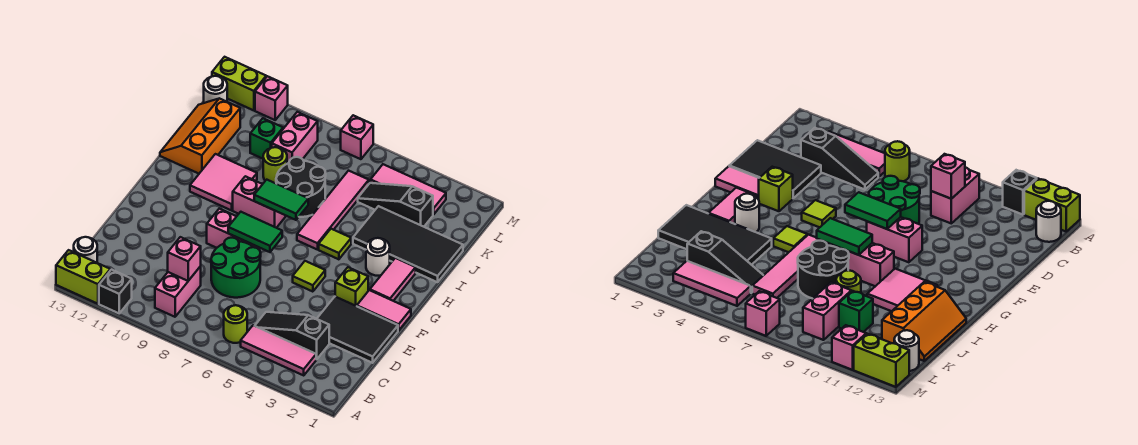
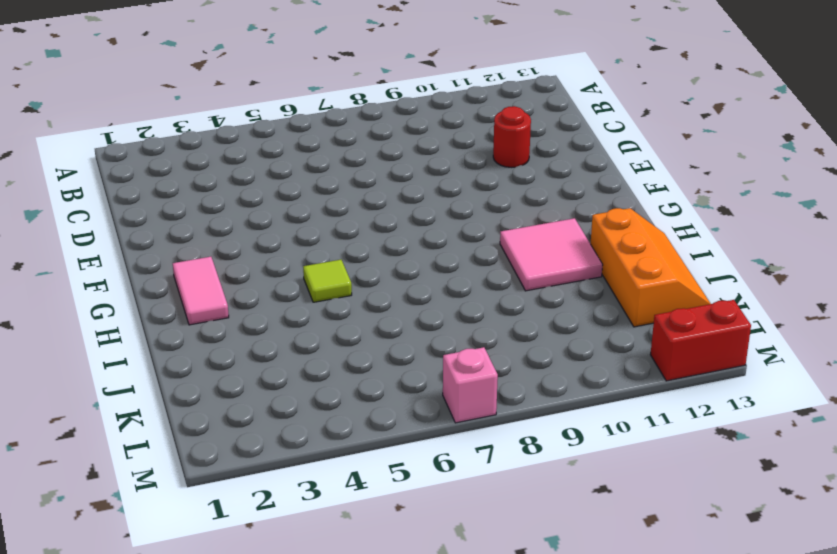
red round brick D11 level 1 -> none
red brick M12:M13 level 1 -> lime brick M12:M13 level 1
none -> black brick A11 level 1
none -> lime brick A12:A13 level 1
none -> pink tile B3:B5 level 1
none -> lime round brick B6 level 1

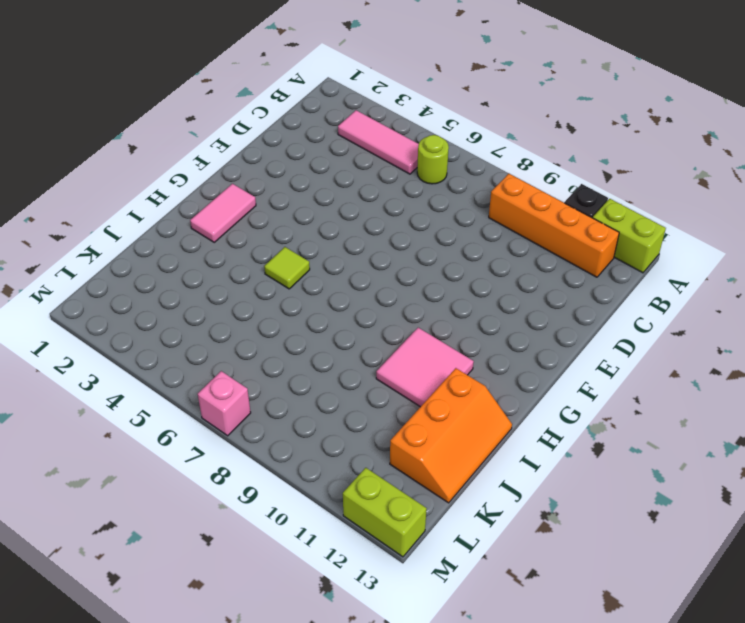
orange brick B9:B12 level 1 -> pink brick B9:C9 level 1
none -> white round brick B13 level 1
none -> black slope C3:C5 level 1 top 3
none -> black tile D1:E3 level 1
none -> green round brick D7:E8 level 1

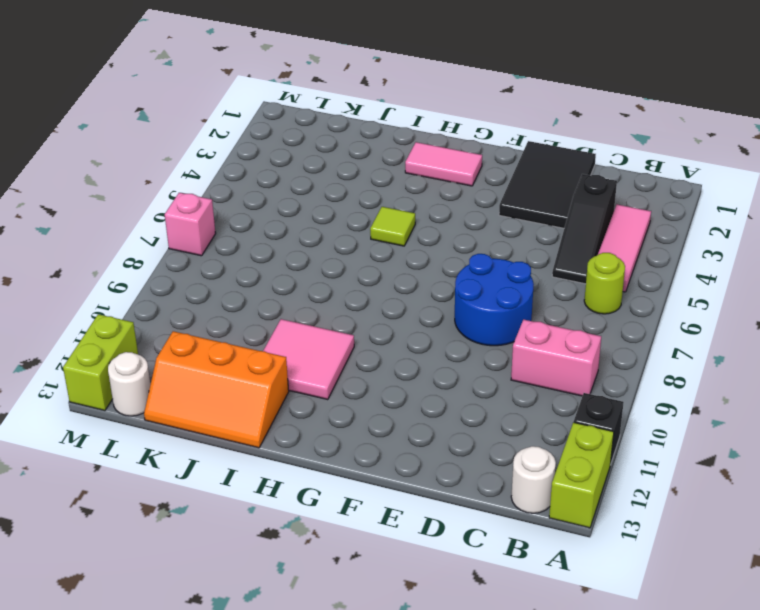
blue round brick D7:E8 level 1 -> green round brick D7:E8 level 1
none -> pink tile F1:F2 level 1
none -> lime brick F3 level 1
none -> lime tile F5 level 1
none -> pink brick F8:F9 level 1

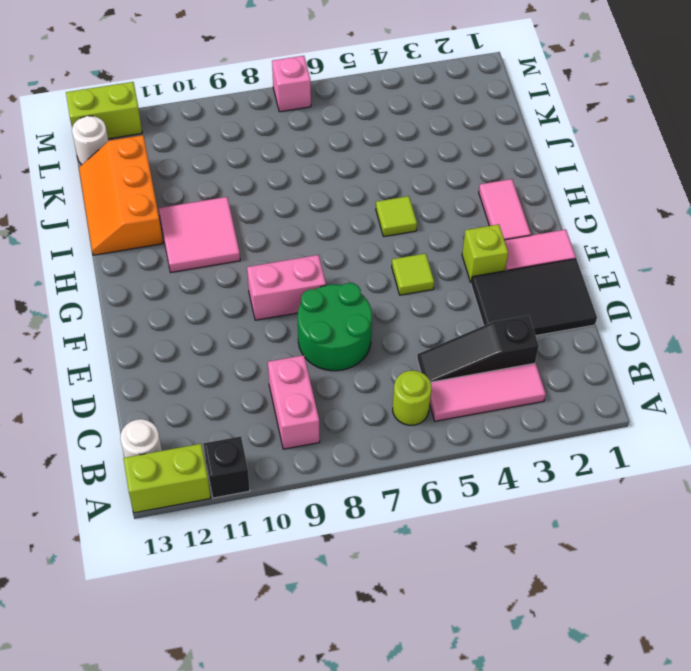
none -> white round brick H3 level 1
none -> pink tile H6:K6 level 1
none -> pink brick H8:H9 level 1
none -> black tile I1:J4 level 1

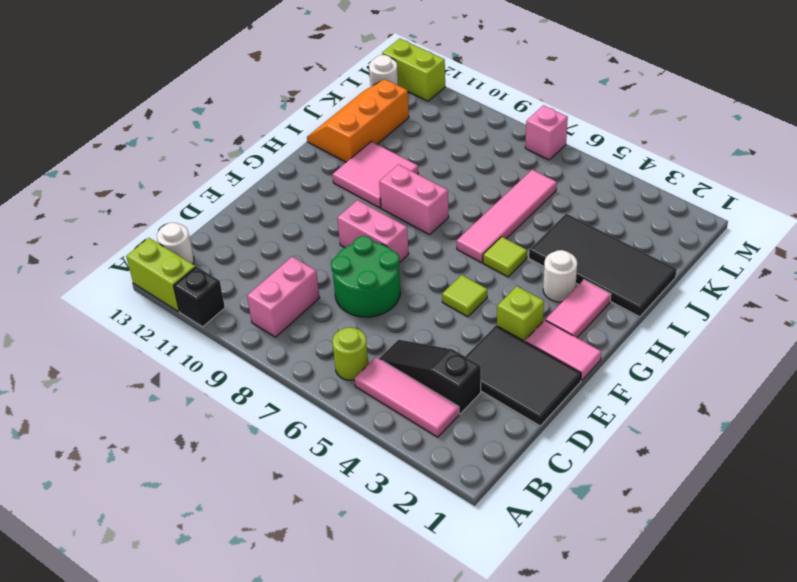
none -> black round brick I7:J8 level 1
none -> lime round brick J9 level 1
none -> black slope K3:K5 level 1 top 3
none -> pink brick K9:L9 level 1

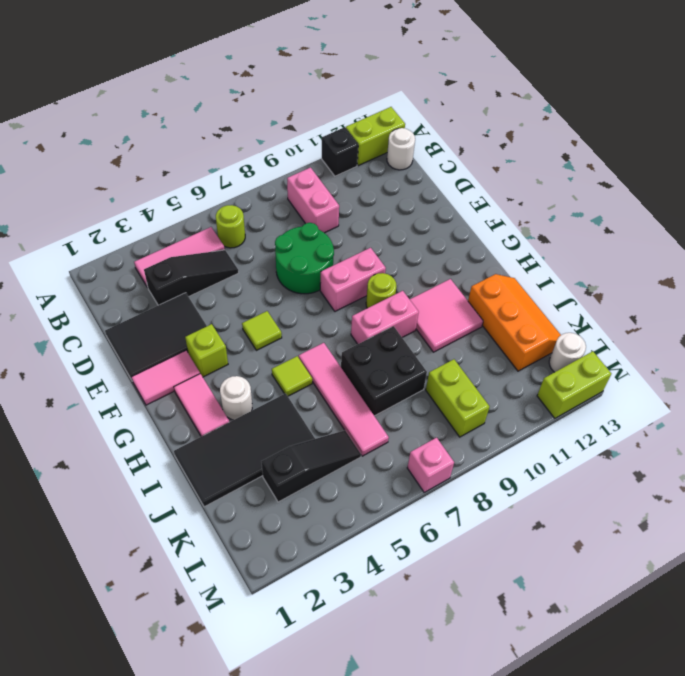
lime round brick G9 level 1 -> lime round brick J9 level 1
black brick I7:J8 level 1 -> black round brick I7:J8 level 1
lime brick K9:L9 level 1 -> pink brick K9:L9 level 1
none -> green brick K10 level 1
none -> pink tile L3:L5 level 1
none -> pink brick M11 level 1
none -> pink brick C9 level 2

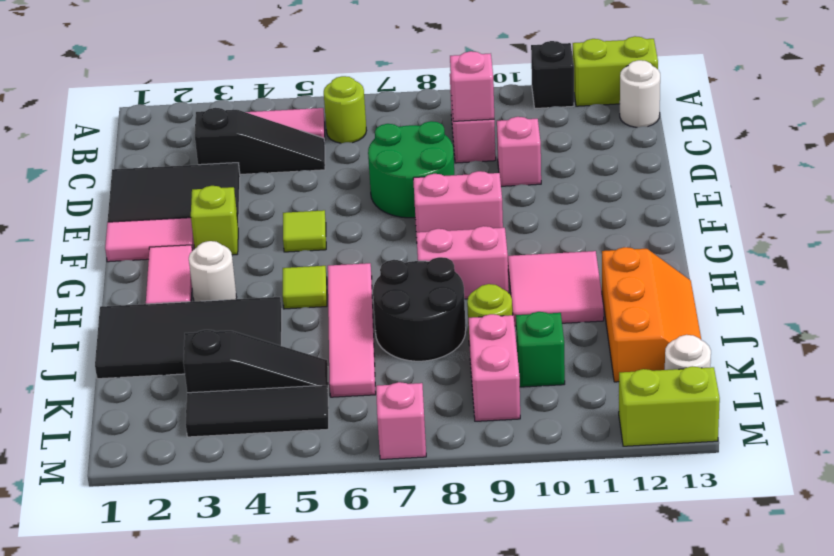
pink brick D10 level 1 -> pink brick M11 level 1
black tile L3:L5 level 1 -> pink tile L3:L5 level 1
none -> green tile F7:F8 level 2
none -> green tile H7:H8 level 2

